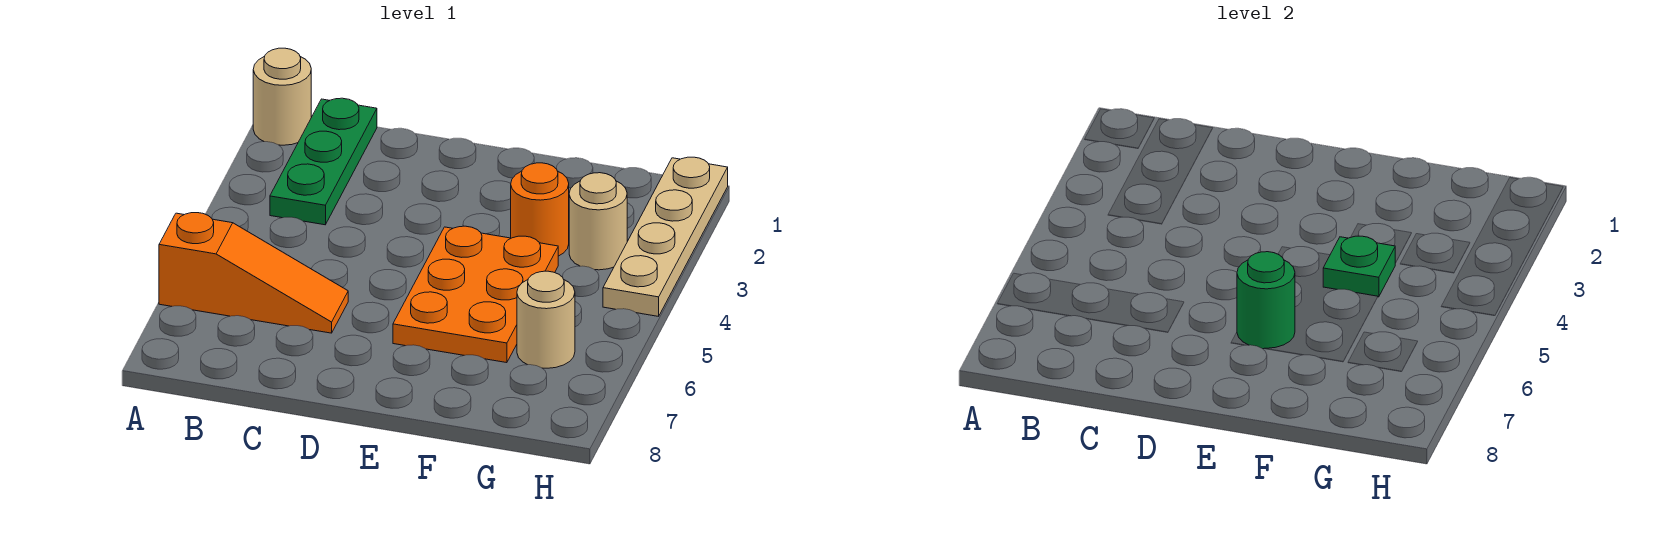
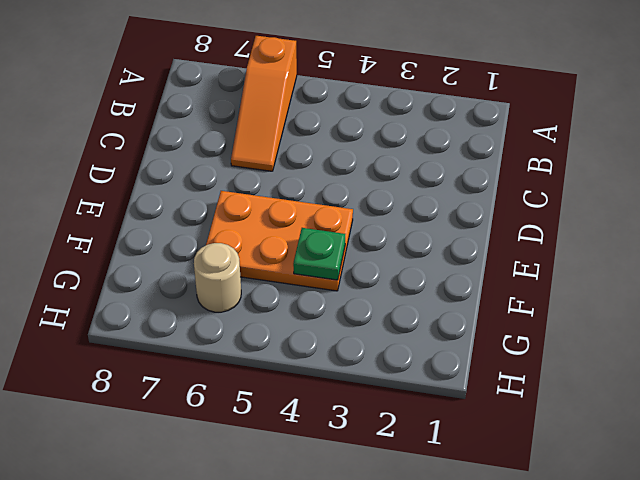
none -> tan round brick A1 level 1
none -> green plate B1:B3 level 1

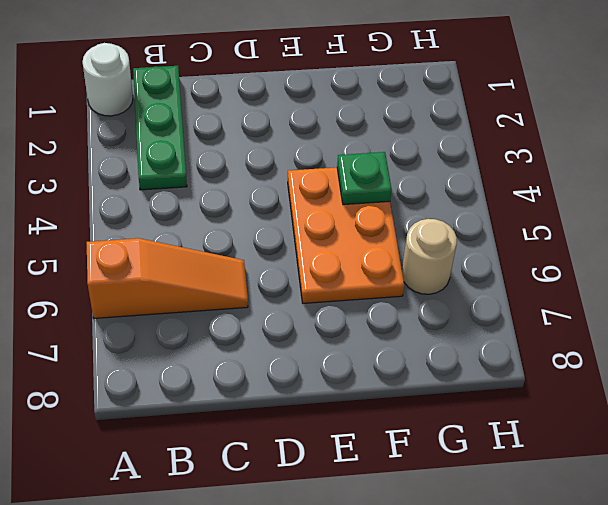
white round brick A1 level 1 -> tan round brick A1 level 1
none -> orange round brick F3 level 1
none -> tan round brick G3 level 1

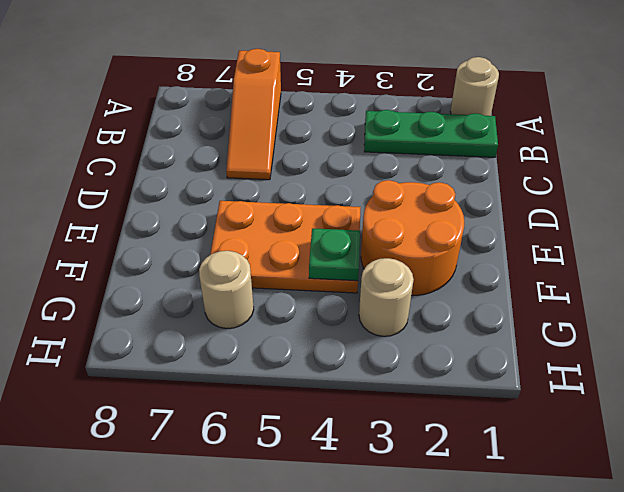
orange round brick E2:F3 level 1 -> orange round brick F3 level 1
none -> tan plate H1:H4 level 1
none -> green round brick E6 level 2

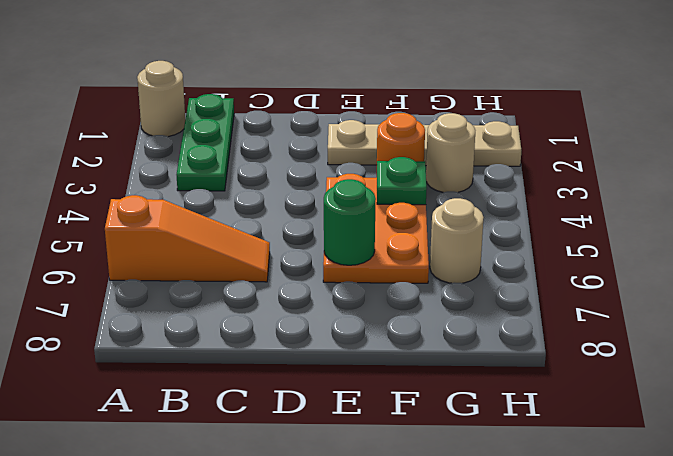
tan plate E2:H2 level 1 -> tan plate H1:H4 level 1

